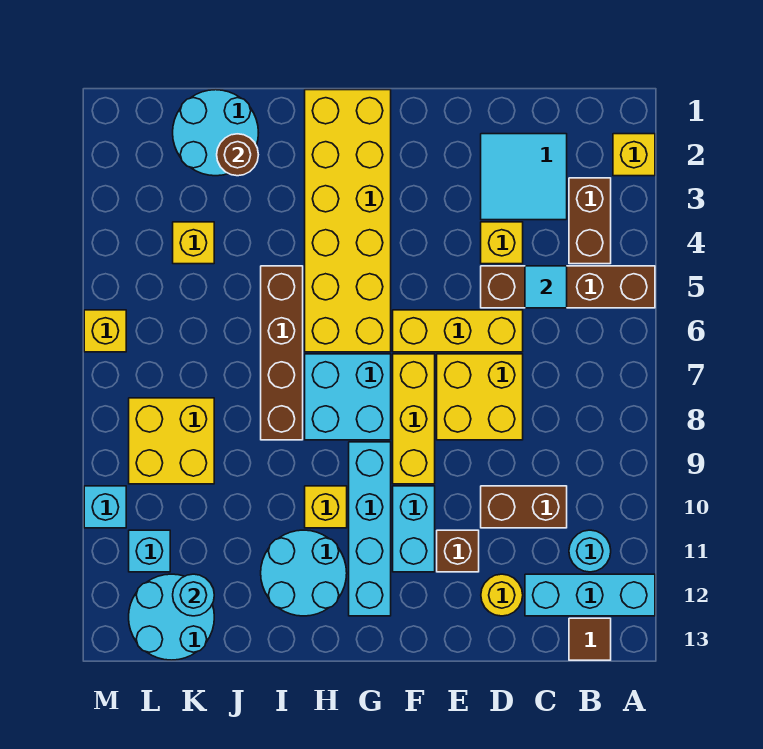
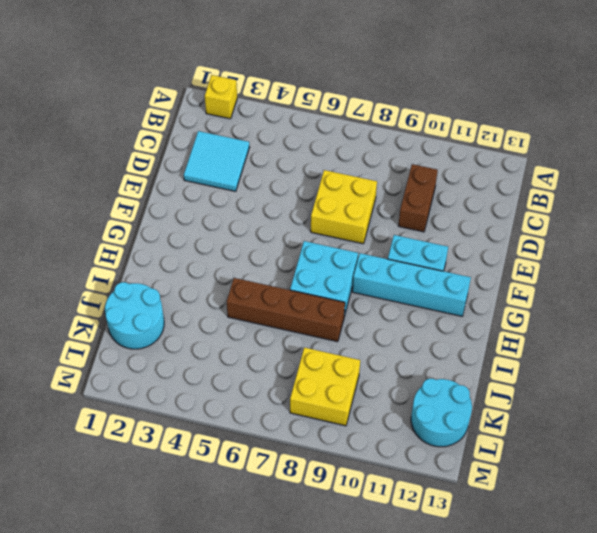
none -> brown brick A5:D5 level 1
none -> cyan brick A12:C12 level 1
none -> brown brick B3:B4 level 1
none -> cyan round brick B11 level 1

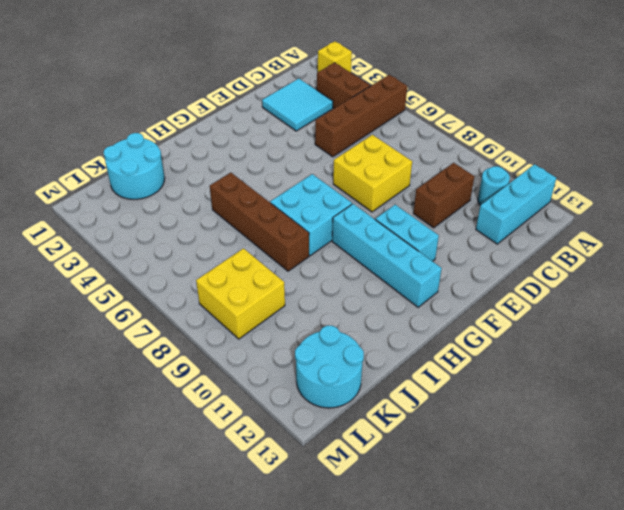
none -> brown tile B13 level 1
none -> yellow brick D4 level 1
none -> yellow brick D6:F6 level 1
none -> yellow round brick D12 level 1

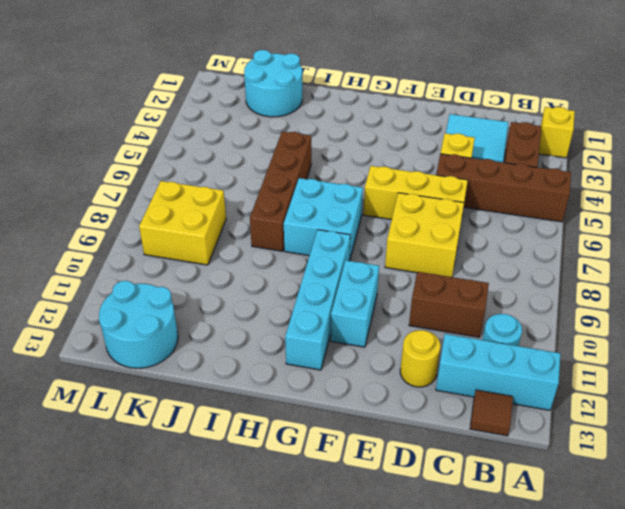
none -> brown brick E11 level 1
none -> yellow brick F7:F9 level 1
none -> yellow brick G1:H6 level 1
none -> yellow brick H10 level 1

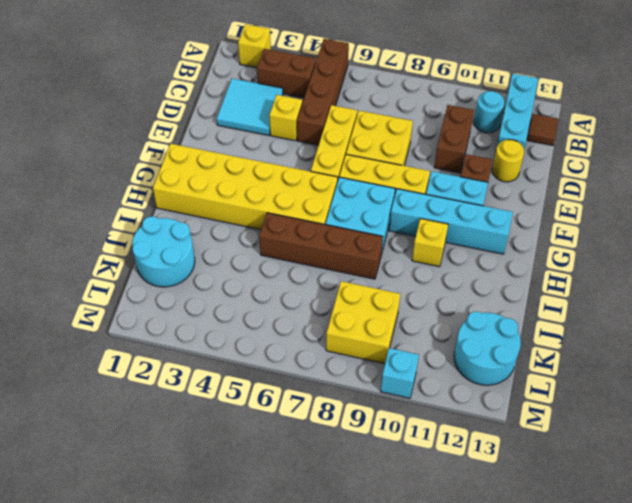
none -> cyan round brick H11:I12 level 1
none -> yellow brick K4 level 1
none -> cyan brick L11 level 1
none -> yellow brick M6 level 1

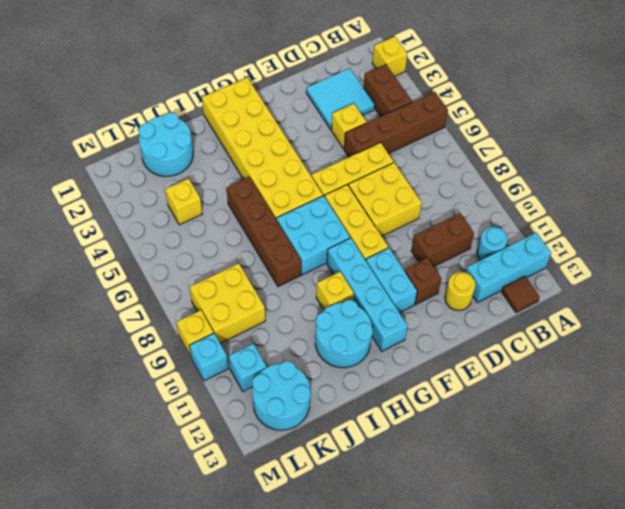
yellow brick M9 level 1 -> yellow brick M6 level 1
none -> cyan tile C5 level 2
none -> brown round brick J2 level 2
none -> cyan round brick K12 level 2

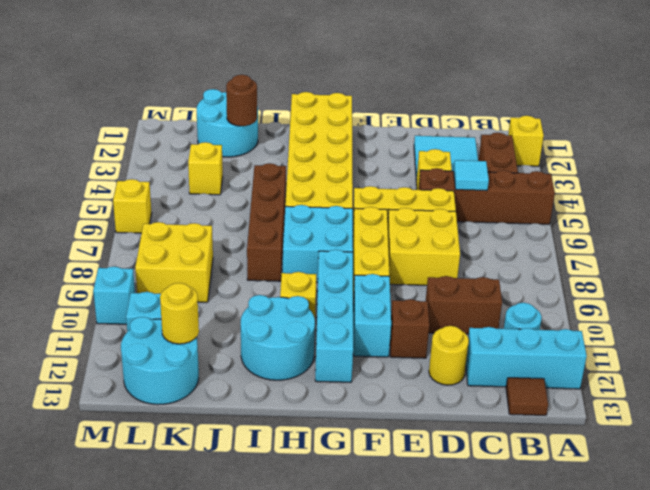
yellow round brick K12 level 2 -> cyan round brick K12 level 2

